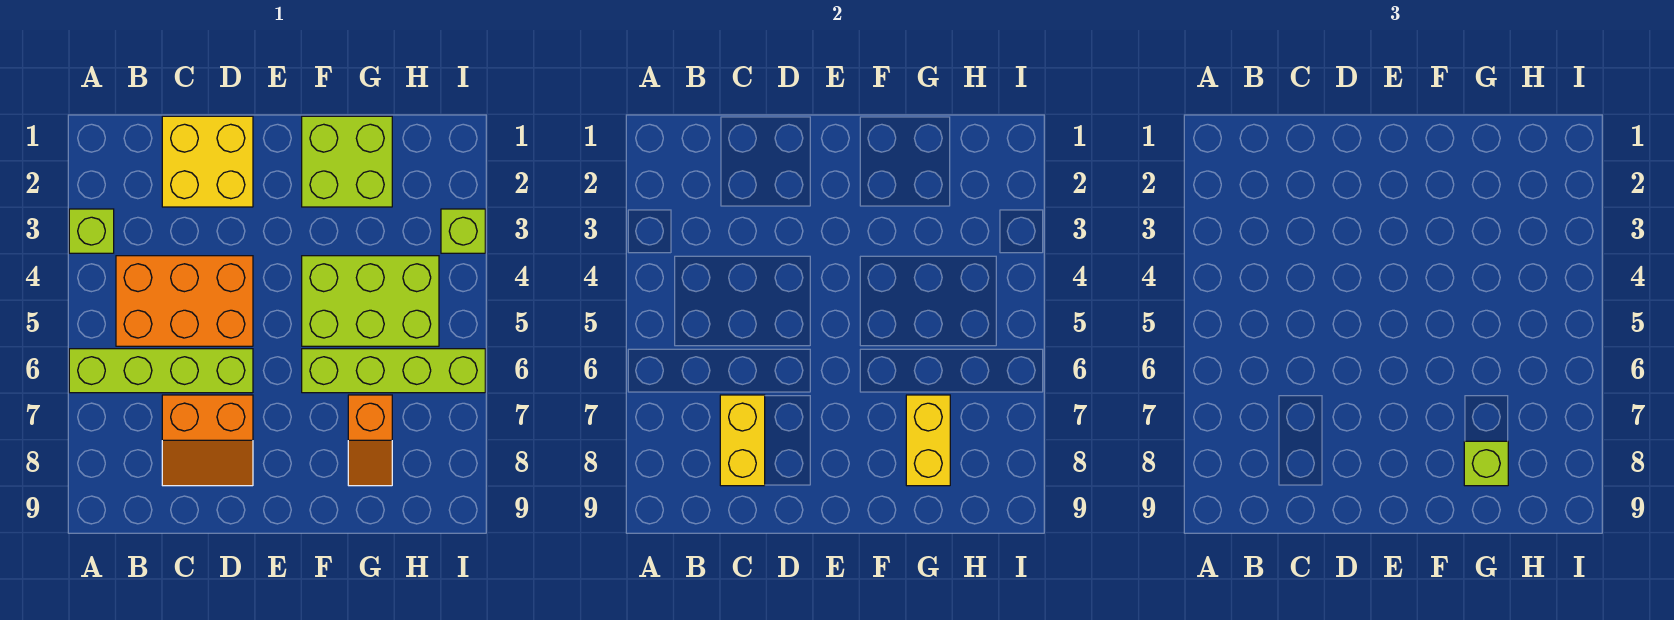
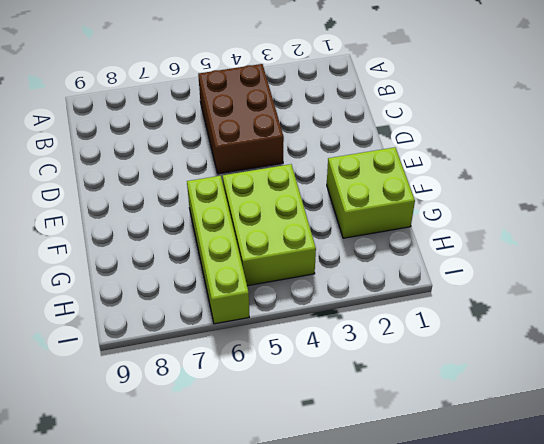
brown brick B4:D5 level 1 -> orange brick B4:D5 level 1
none -> lime brick A3 level 1
none -> lime brick A6:D6 level 1
none -> yellow brick C1:D2 level 1

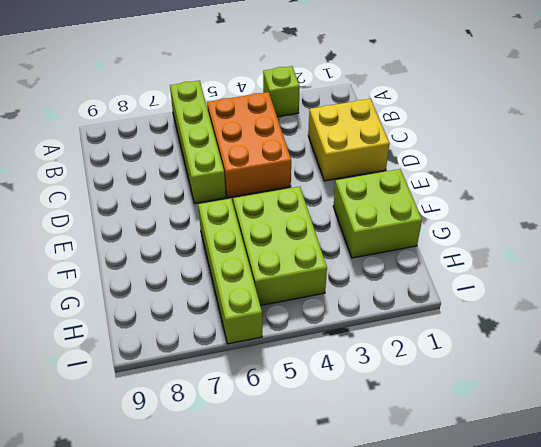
none -> orange slope C7:D8 level 1 top 7
none -> orange slope G7:G8 level 1 top 7
none -> lime brick I3 level 1

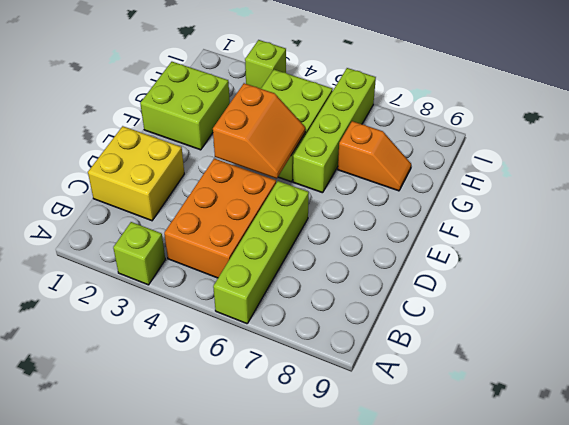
orange slope E4:F5 level 2 top 4 -> orange slope C7:D8 level 1 top 7
none -> yellow brick C7:C8 level 2
none -> yellow brick G7:G8 level 2
none -> lime brick G8 level 3

